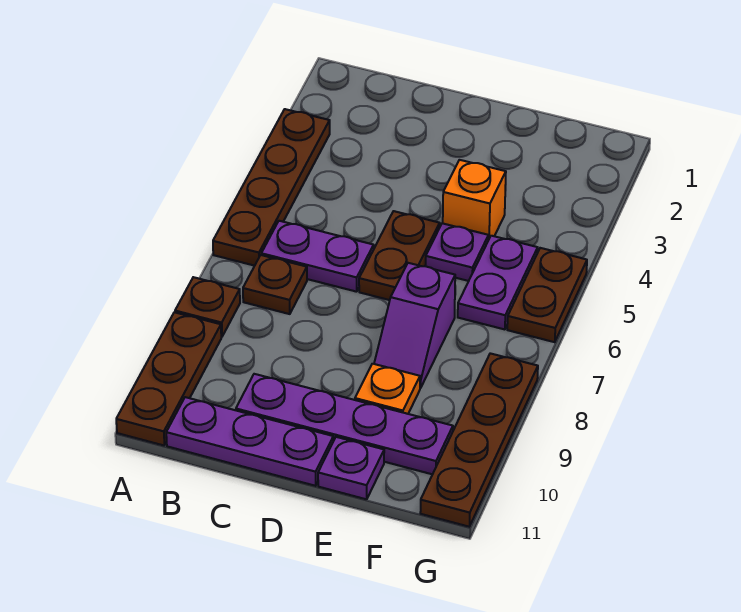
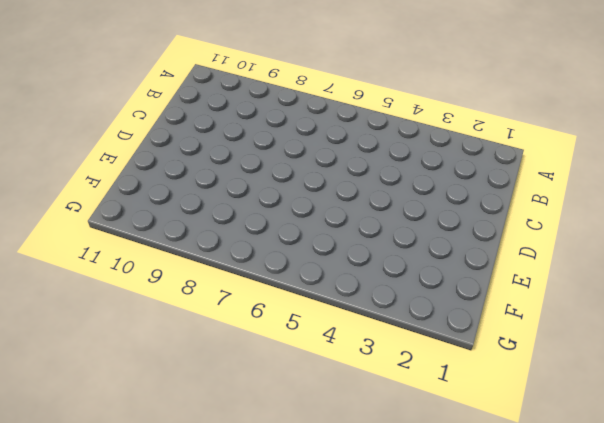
none -> brown plate A3:A6 level 1
none -> brown plate A8 level 1
none -> brown plate A9:A11 level 1

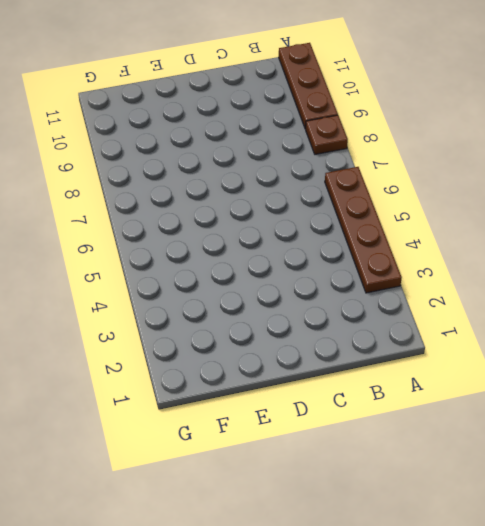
none -> purple plate B6:C6 level 1
none -> brown plate B7 level 1
none -> purple plate B11:D11 level 1

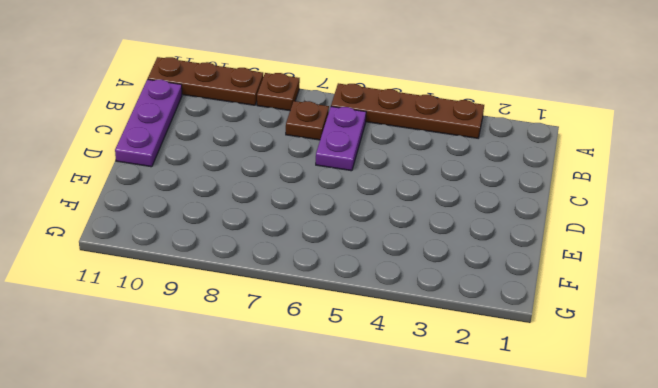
none -> purple plate C10:F10 level 1
none -> brown plate D5:D6 level 1
none -> orange brick E4 level 1

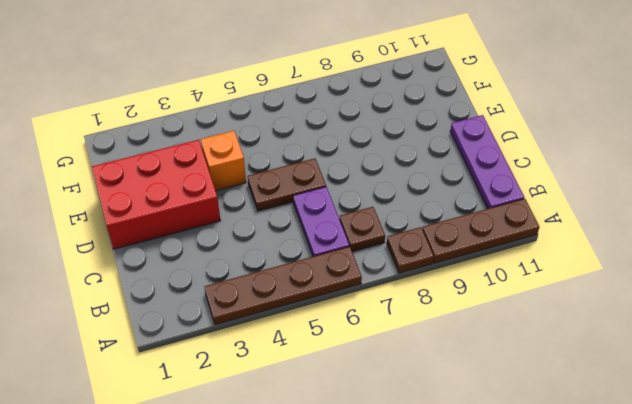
red brick D1:E3 level 1 -> none
none -> purple plate C10:F10 level 1
none -> purple plate E5 level 1
none -> purple slope E7:E8 level 1 top 7

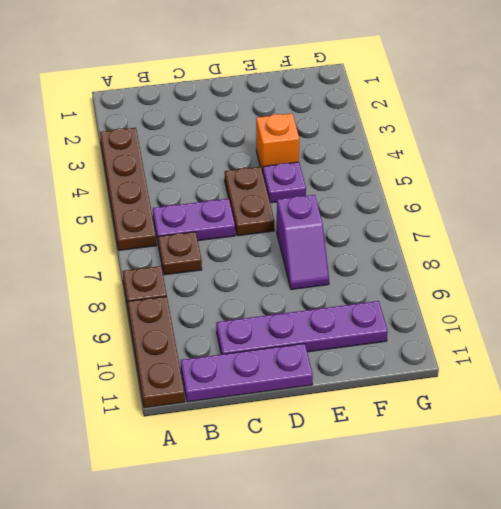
none -> orange plate E9 level 1
none -> purple plate E11 level 1
none -> purple plate F5:F6 level 1

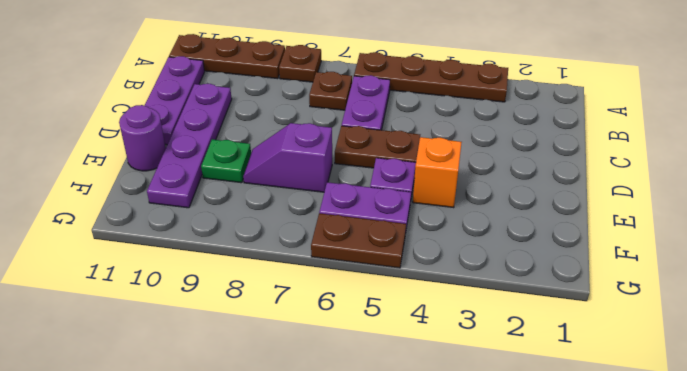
green plate E9 level 1 -> orange plate E9 level 1
purple round brick E11 level 1 -> purple plate E11 level 1
none -> brown plate G8:G11 level 1

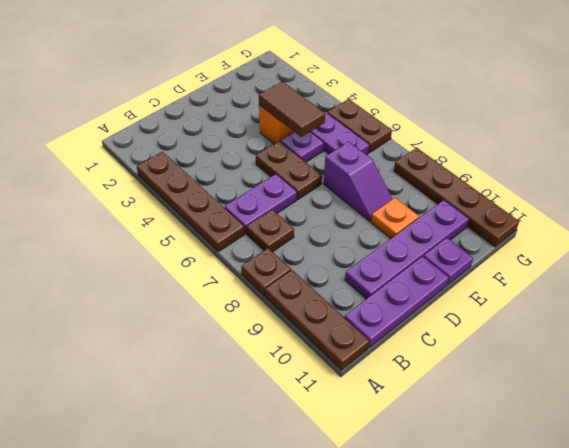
brown tile E4:E5 level 2 -> none

